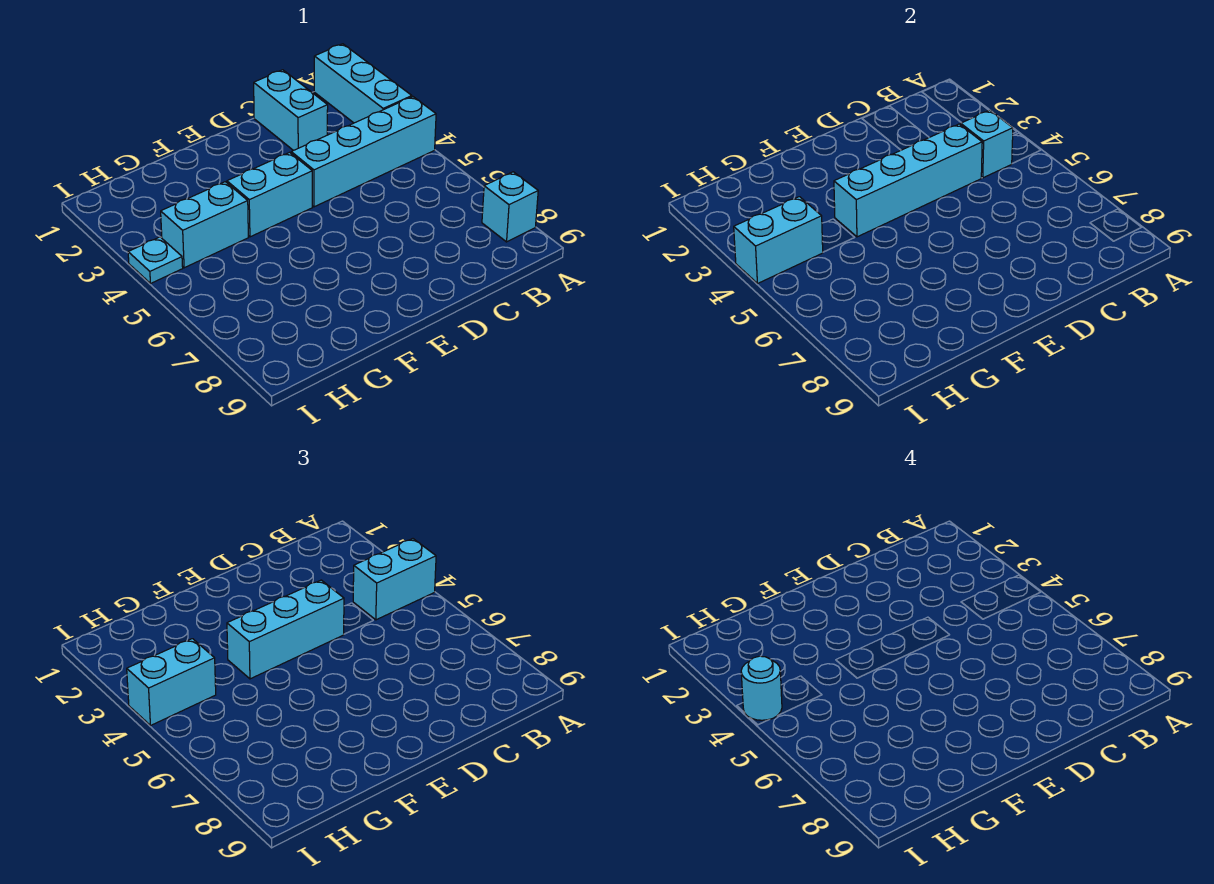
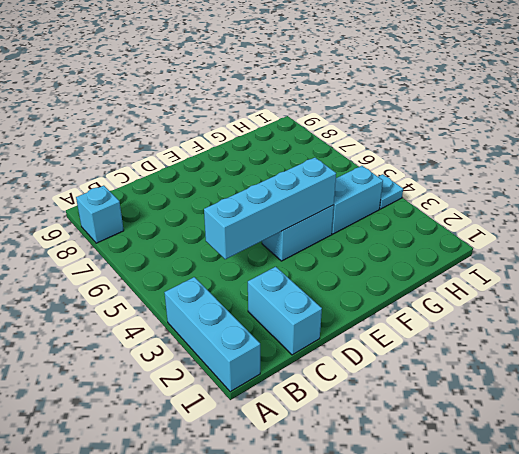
none -> cyan brick A4:D4 level 1
none -> cyan brick B4 level 2
none -> cyan brick H4:I4 level 2

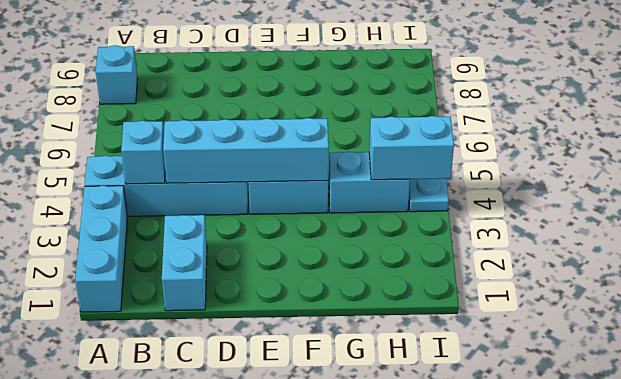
none -> cyan brick A4:B4 level 3
none -> cyan brick D4:F4 level 3
none -> cyan brick H4:I4 level 3

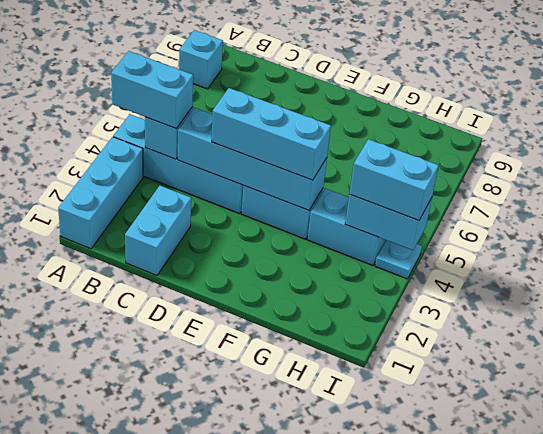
none -> cyan round brick I4 level 4

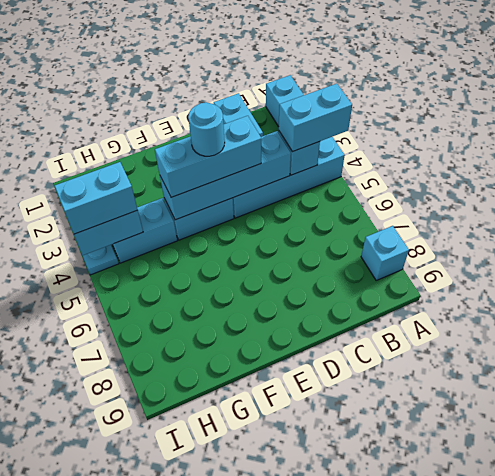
cyan round brick E4 level 4 -> cyan round brick I4 level 4

